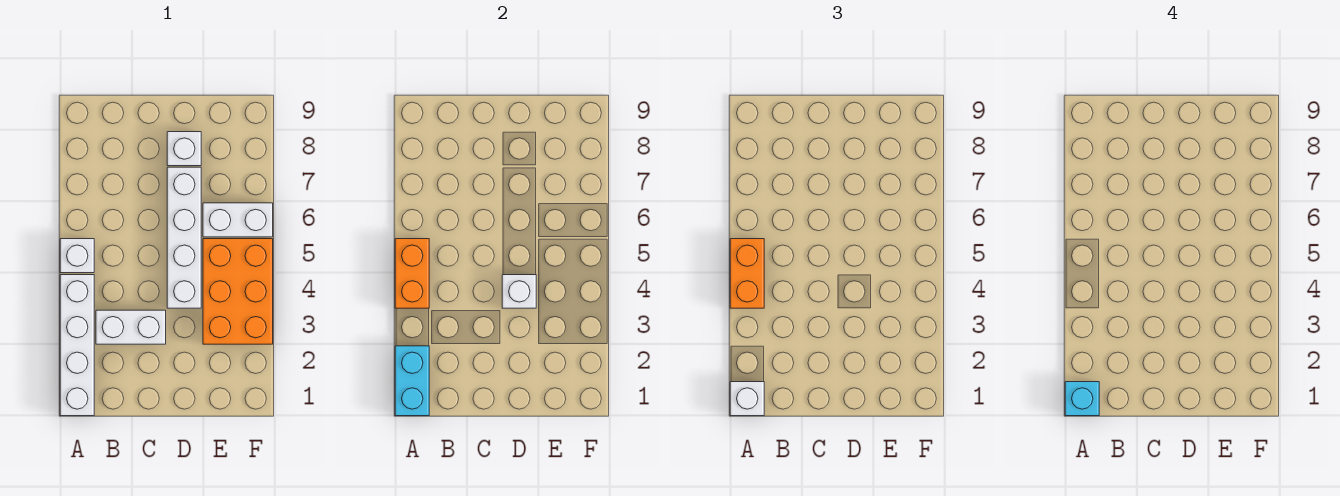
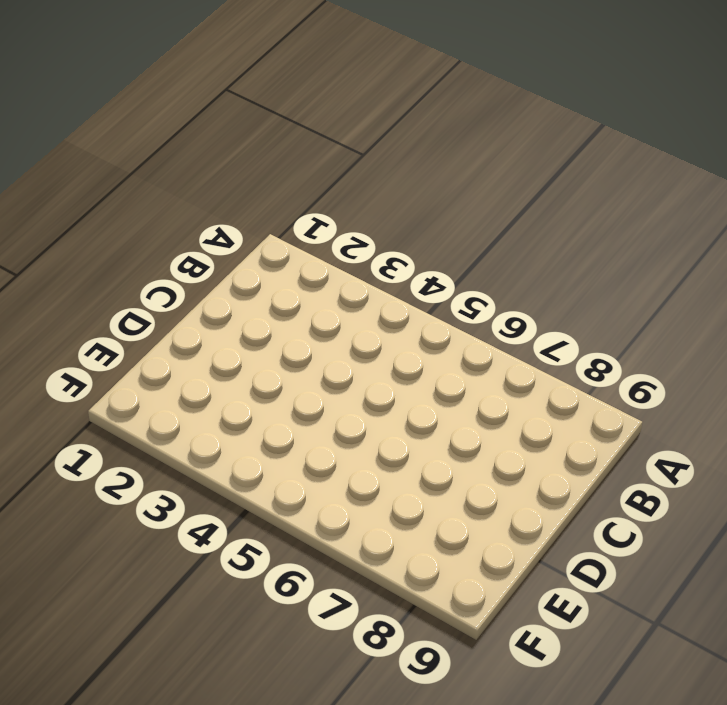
none -> white brick A1:A4 level 1
none -> white brick A5 level 1
none -> white brick B3:C3 level 1

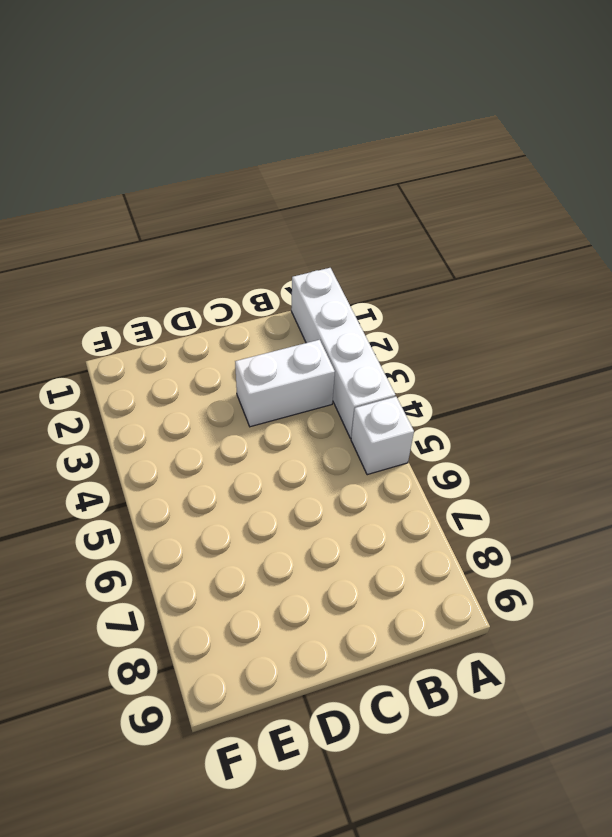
none -> white brick D4:D7 level 1
none -> white brick D8 level 1
none -> orange brick E3:F5 level 1

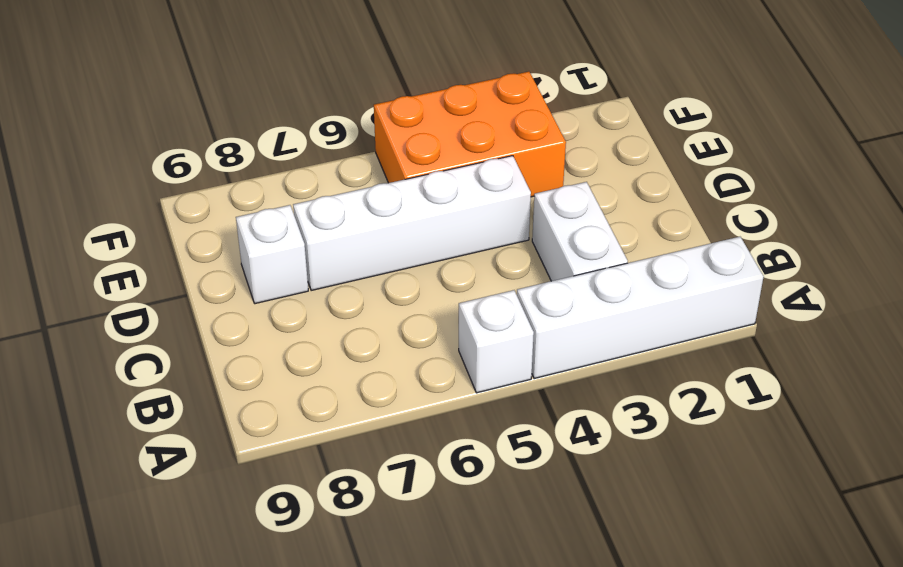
none -> white brick E6:F6 level 1
none -> cyan brick A1:A2 level 2
none -> orange brick A4:A5 level 2

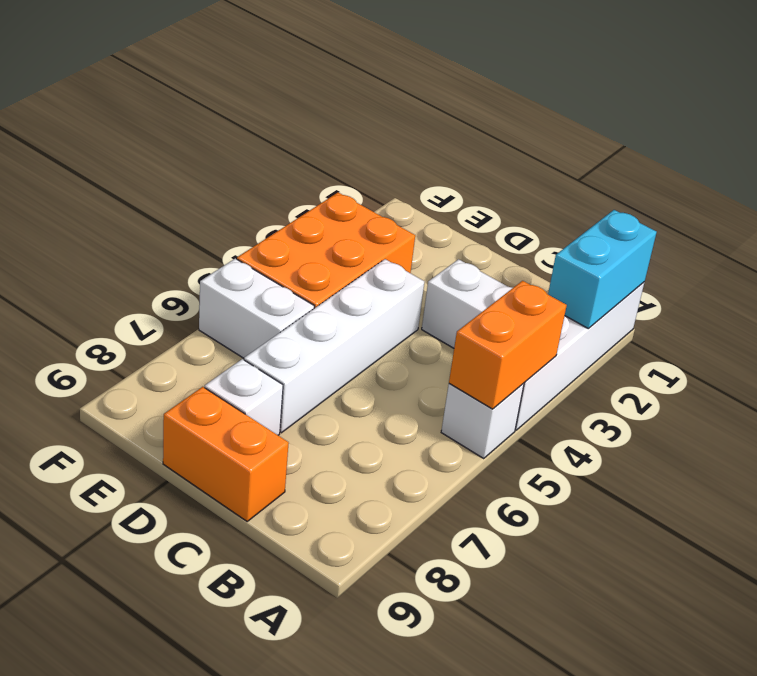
orange brick C9:D9 level 1 -> orange brick A4:A5 level 3
none -> white brick D4 level 2
none -> white brick A1 level 3
none -> cyan brick A1 level 4

